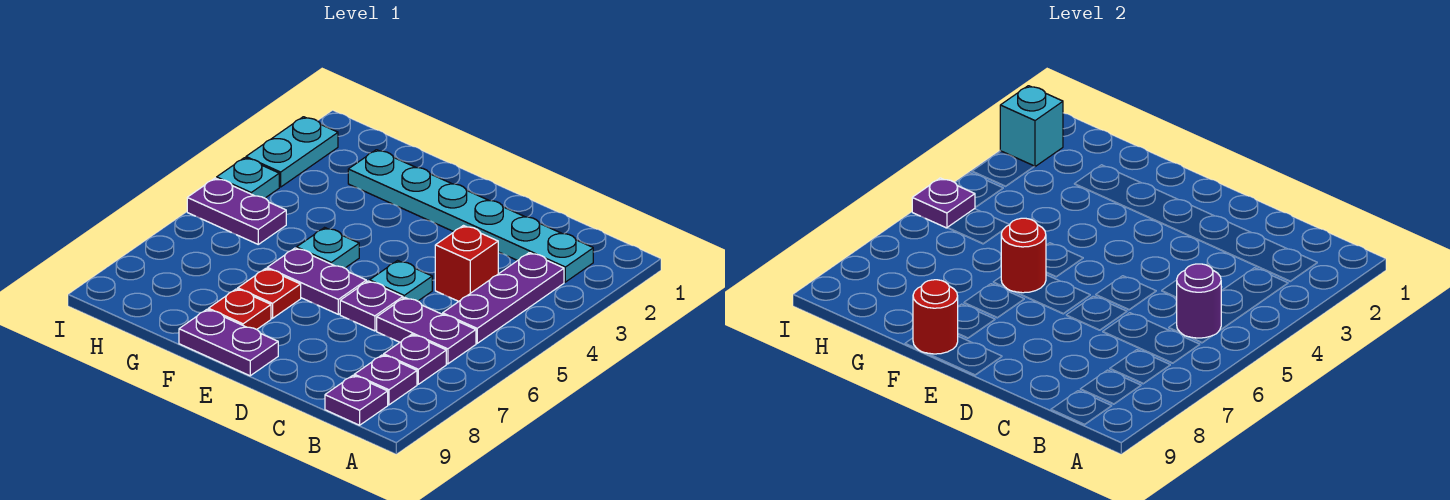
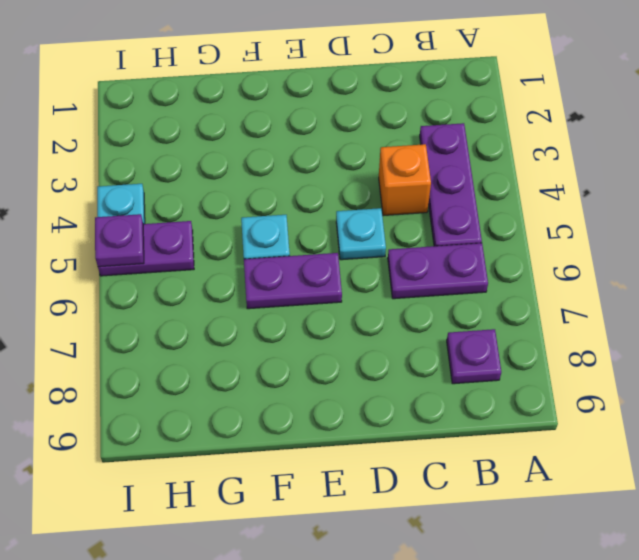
orange brick C4 level 1 -> red brick C4 level 1
none -> cyan plate B2:G2 level 1
none -> purple plate B7 level 1
none -> purple plate B9 level 1

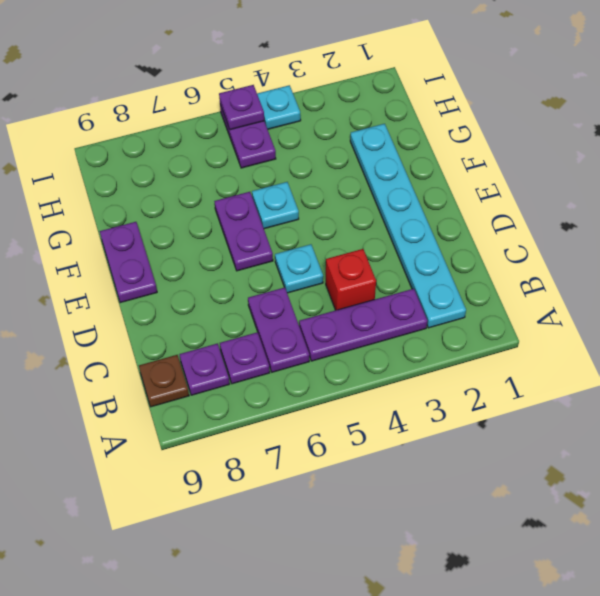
brown plate B9 level 1 -> purple plate B9 level 1
none -> purple plate D6 level 1
none -> red plate F7 level 1
none -> red plate F8 level 1

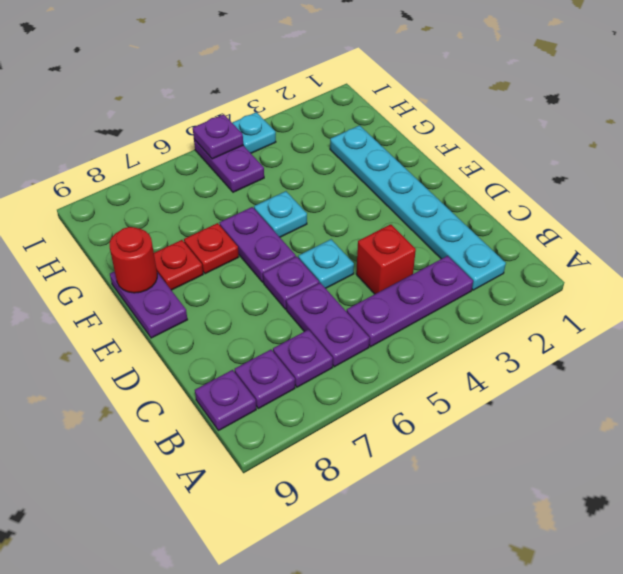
none -> cyan plate I2:I3 level 1
none -> purple round brick B5 level 2
none -> red round brick F6 level 2

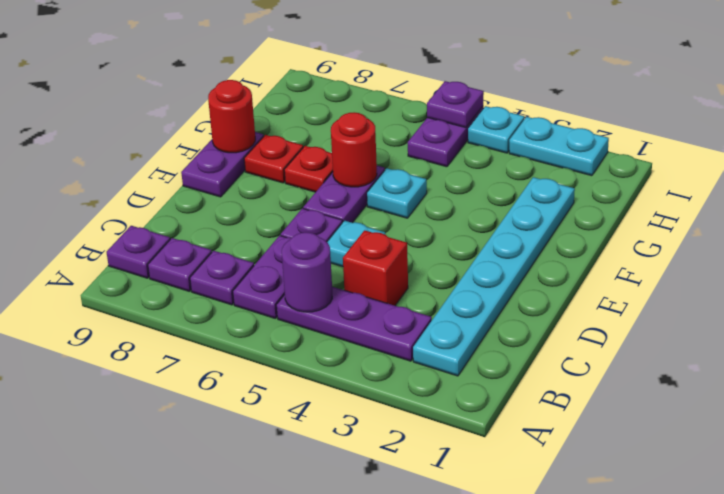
none -> cyan brick I2 level 2

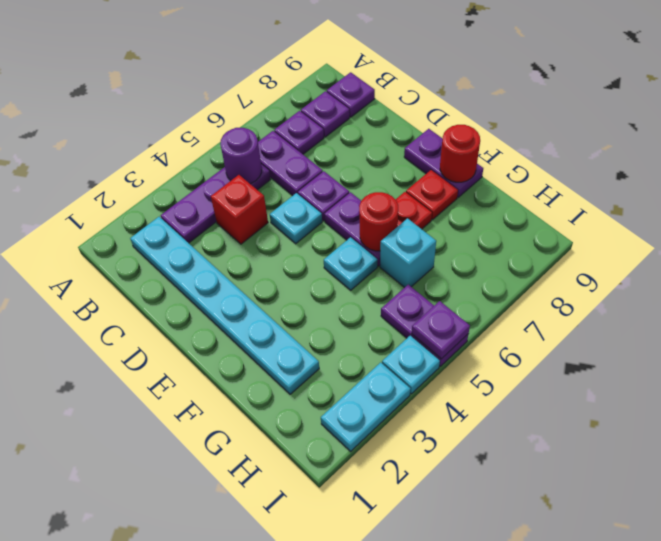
cyan brick G6 level 1 -> cyan brick I2 level 2

